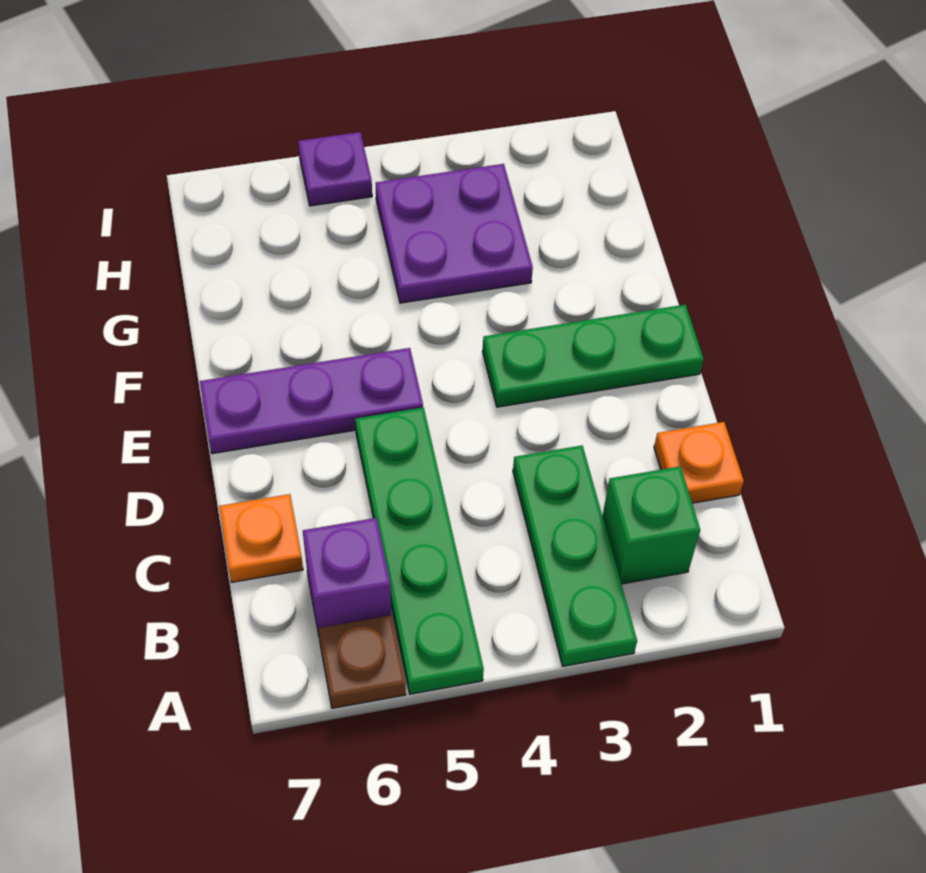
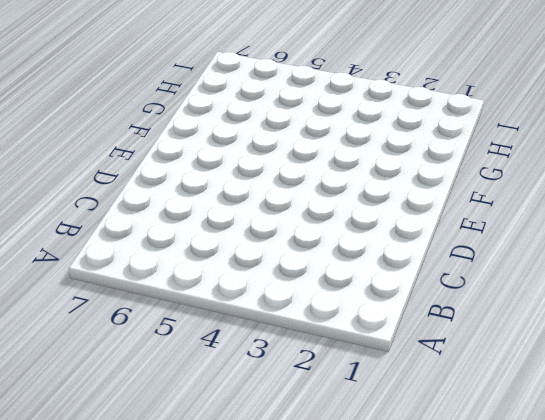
none -> green plate A3:C3 level 1
none -> green plate A5:D5 level 1

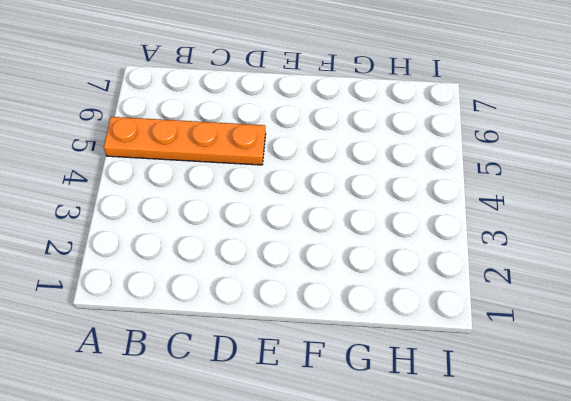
orange plate A5:D5 level 1 -> green plate A5:D5 level 1
none -> green plate A3:C3 level 1
none -> brown plate A6 level 1

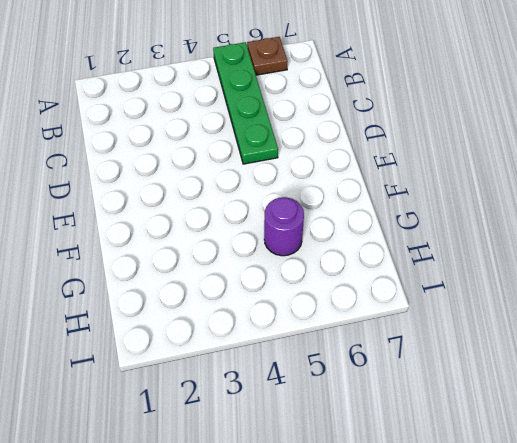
purple round brick G5 level 1 -> none
none -> green plate A3:C3 level 1
none -> green brick B2 level 1

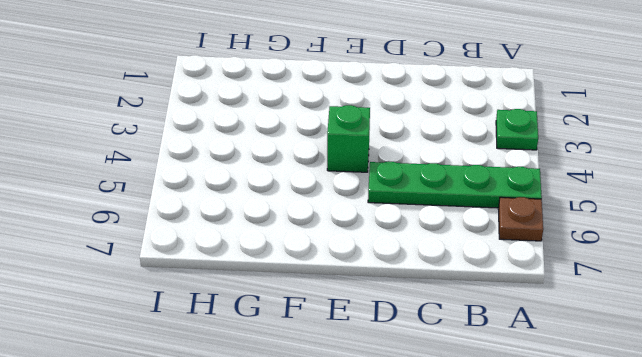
green plate A3 level 1 -> green plate A3:C3 level 1
green brick E4 level 1 -> green brick B2 level 1
none -> purple brick B6 level 1
none -> orange plate C1 level 1

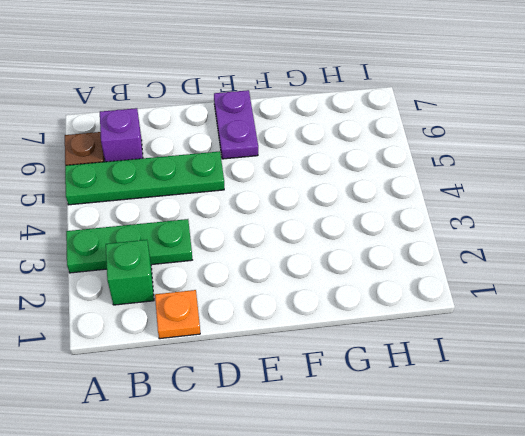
purple plate E6:E7 level 1 -> purple plate E5:E7 level 1
none -> orange plate C7 level 1
none -> green plate E1:E3 level 1

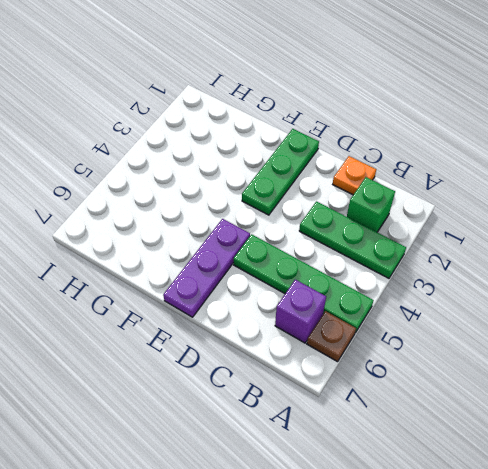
none -> orange plate C7 level 1
none -> purple plate G3:H4 level 1

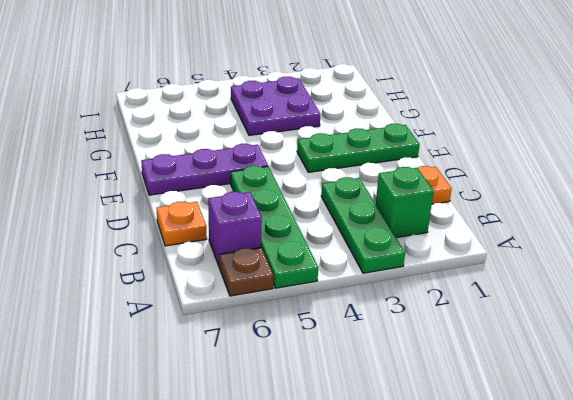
none -> purple plate I5 level 1

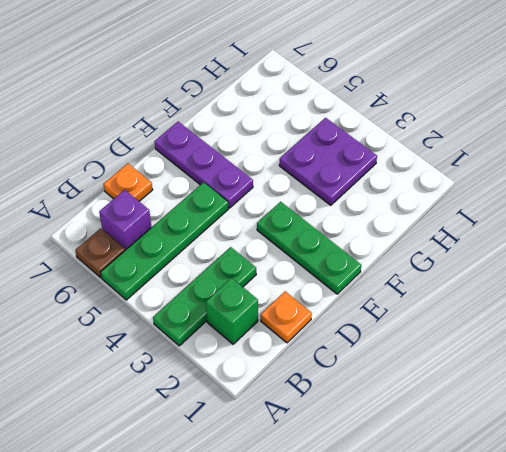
none -> purple plate I5 level 1

